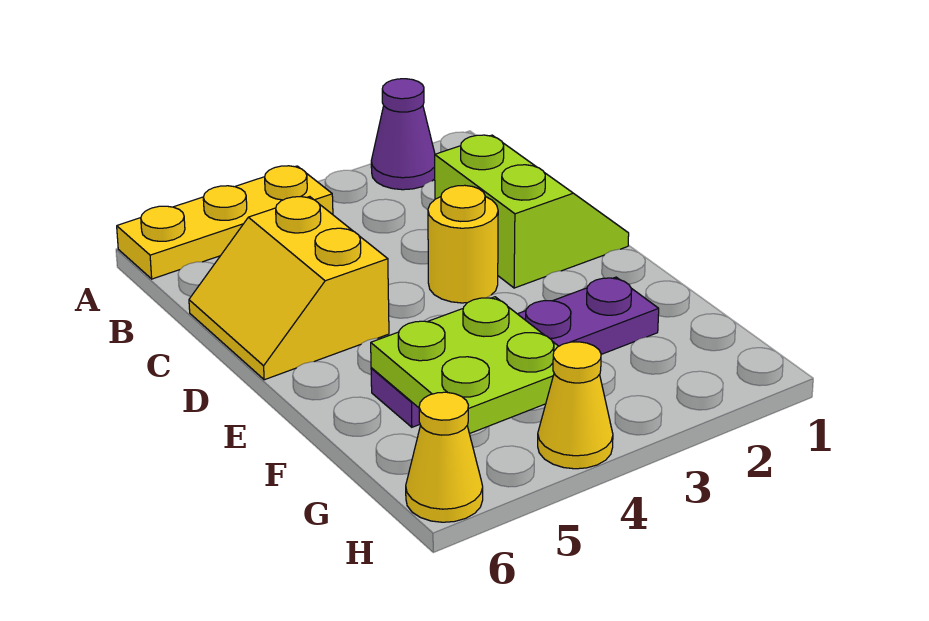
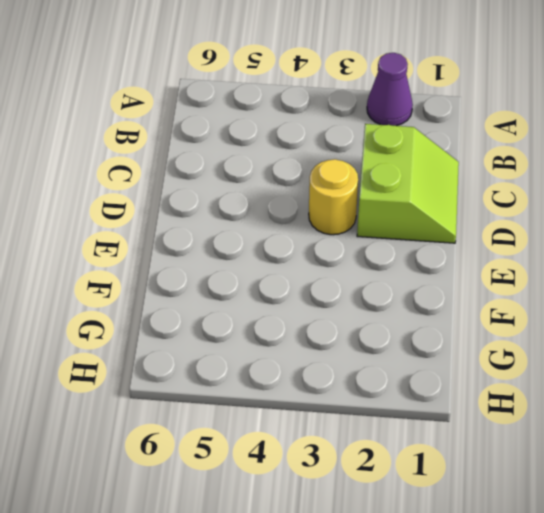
none -> yellow plate A4:A6 level 1
none -> yellow slope C5:D6 level 1 top 5

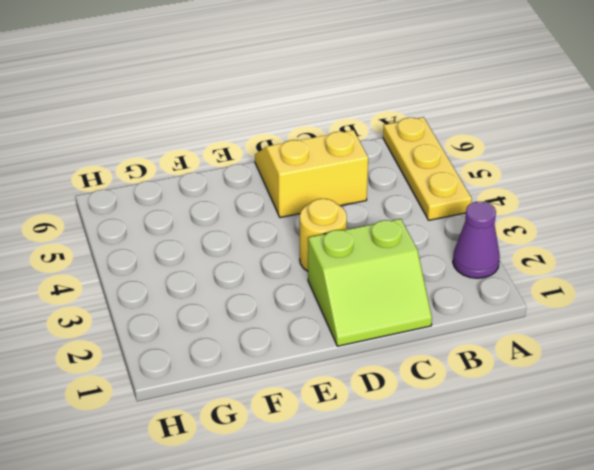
none -> purple plate F2:F5 level 1
none -> yellow cone H4 level 1

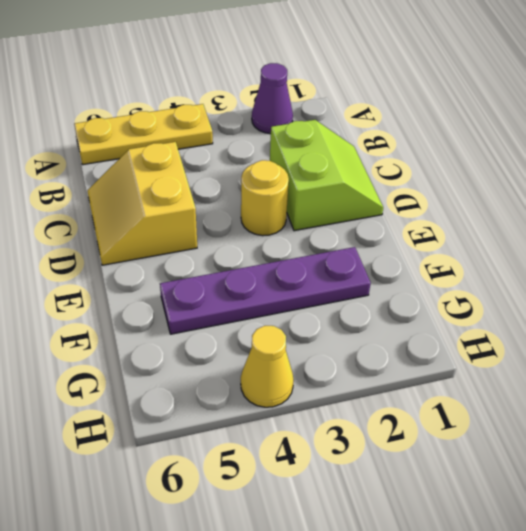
none -> yellow cone H6 level 1
none -> lime plate F4:G5 level 2

